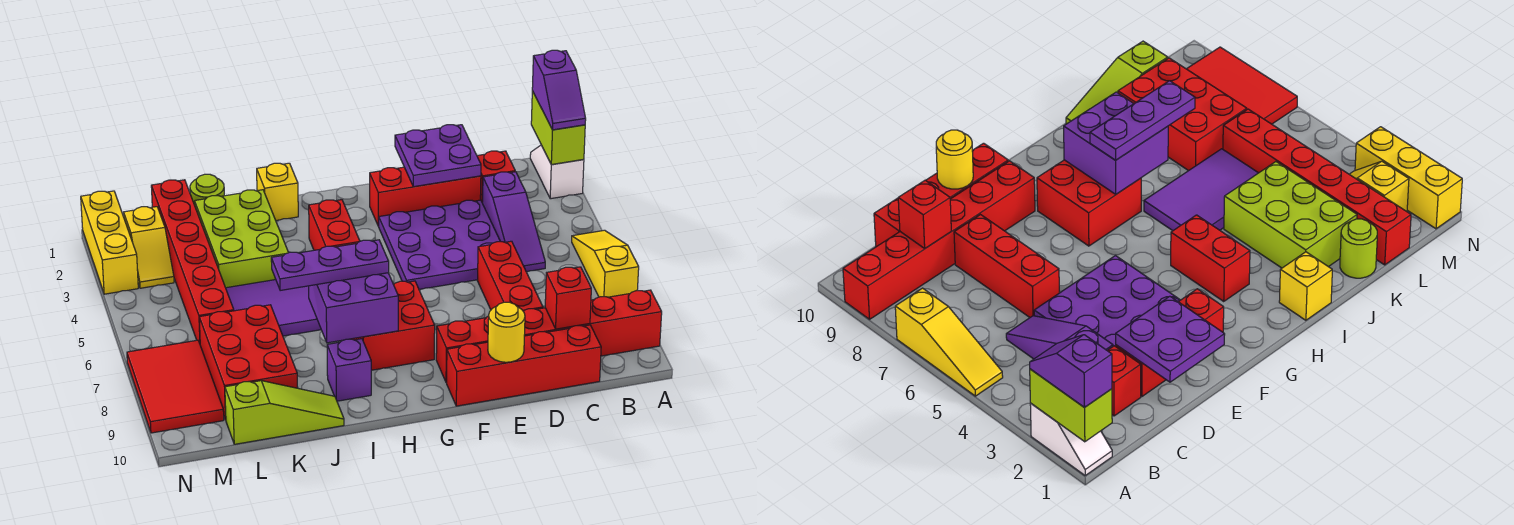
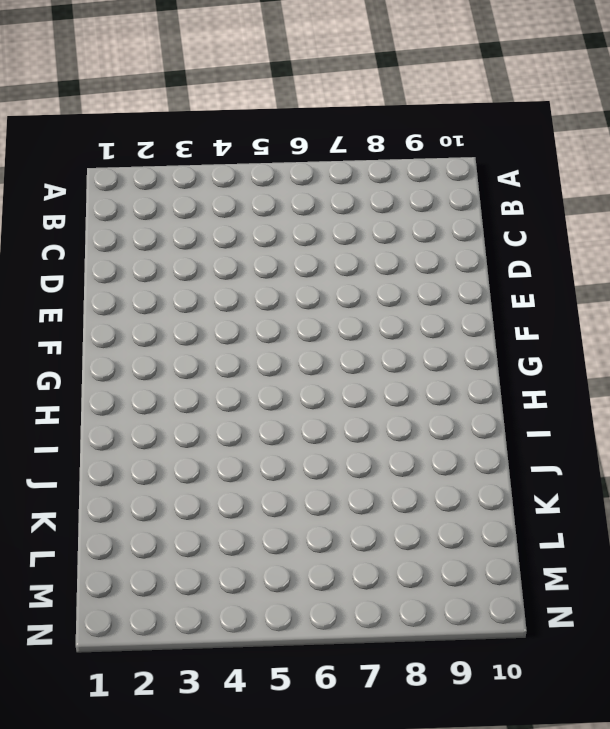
none -> white slope A1:A2 level 1 top 2
none -> yellow slope A5:A7 level 1 top 7
none -> red brick A9:F9 level 1

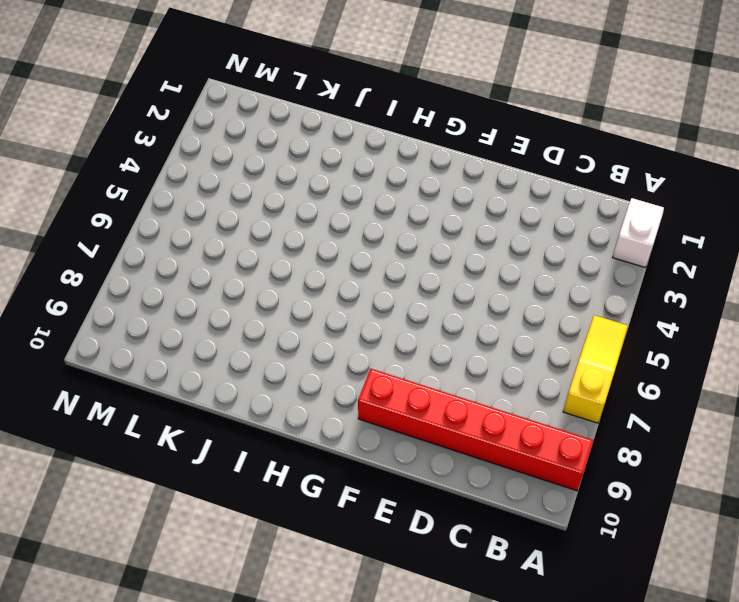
none -> red brick C2 level 1
none -> purple slope C3:C5 level 1 top 3
none -> red brick C10:F10 level 1

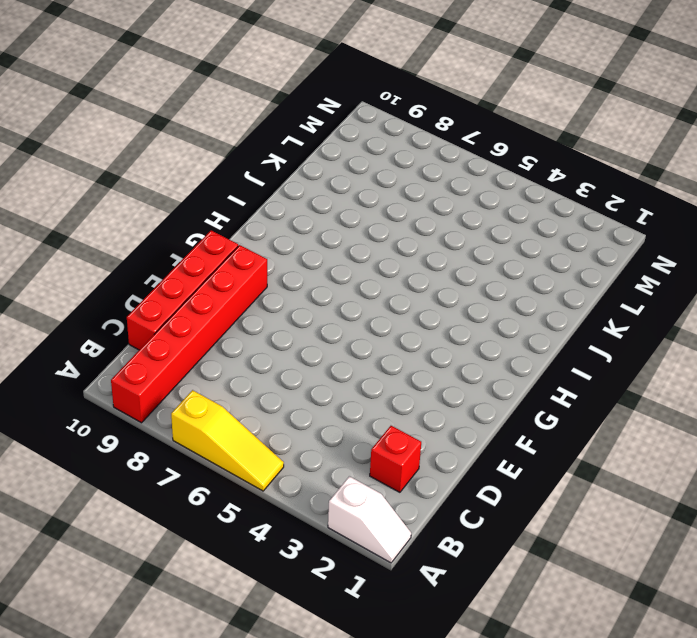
none -> purple slope C3:C5 level 1 top 3
none -> red brick D2:F2 level 1
none -> purple plate D3:F5 level 1

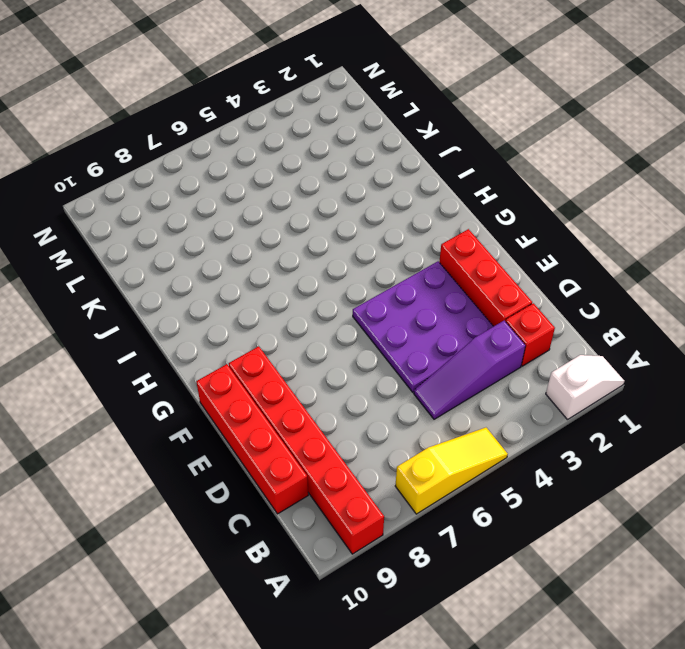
none -> red brick D6:D8 level 1
none -> red brick G7:H8 level 1
none -> red brick H3:H4 level 1

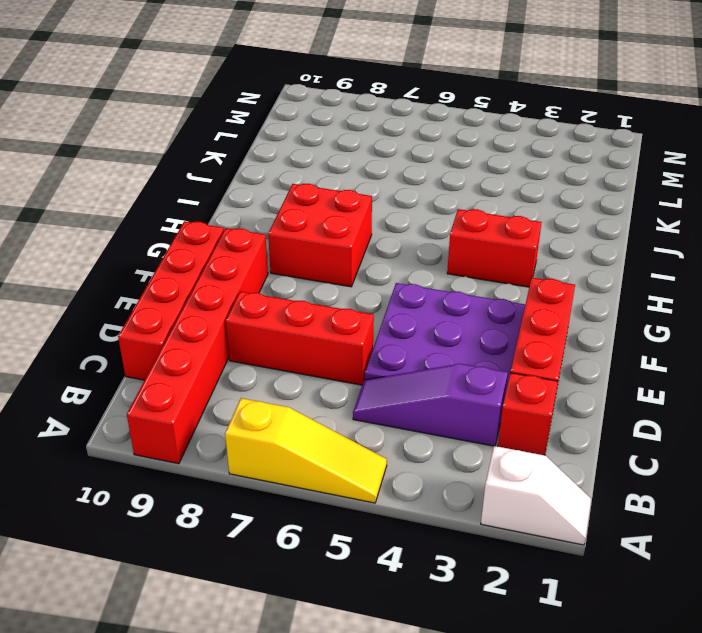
none -> yellow brick I1 level 1
none -> purple tile I5:K6 level 1
none -> purple brick I9 level 1

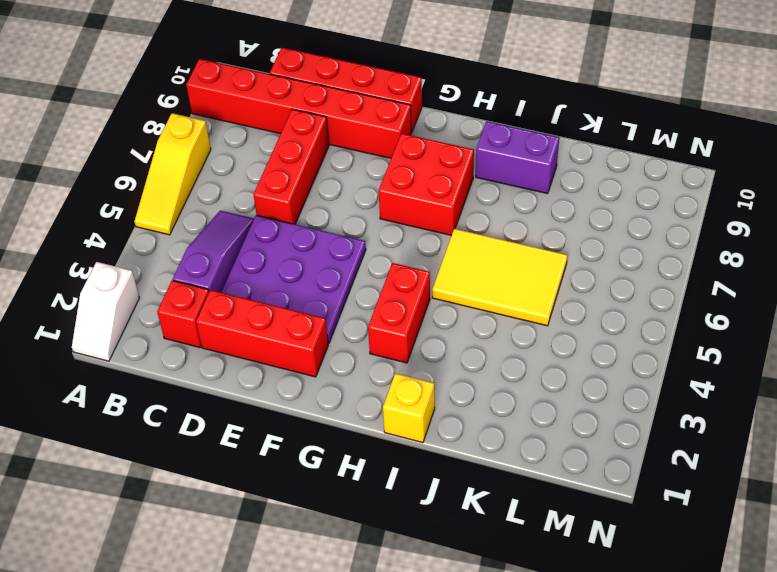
yellow tile I5:K6 level 1 -> purple tile I5:K6 level 1
purple brick I9:J9 level 1 -> purple brick I9 level 1
none -> lime brick J2:K4 level 1
none -> lime slope J10:L10 level 1 top L
none -> lime round brick K1 level 1

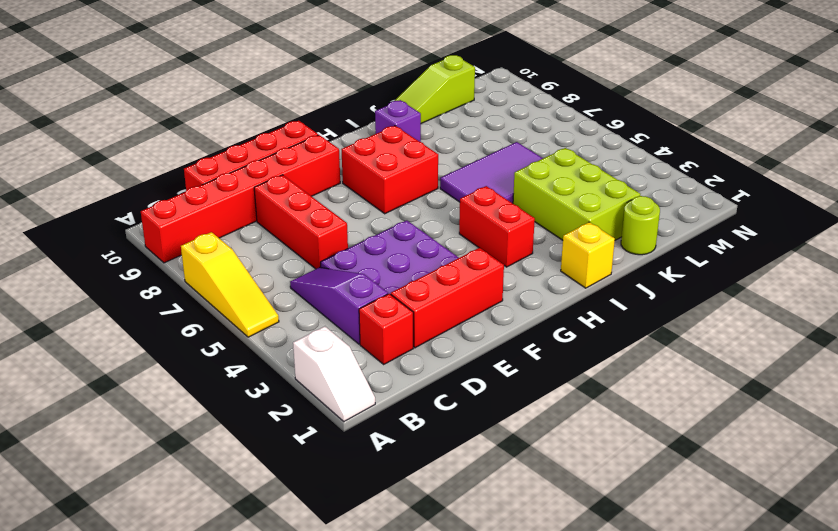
none -> red brick K7:L9 level 1
none -> red brick L1:L6 level 1
none -> yellow slope M2:M3 level 1 top 2

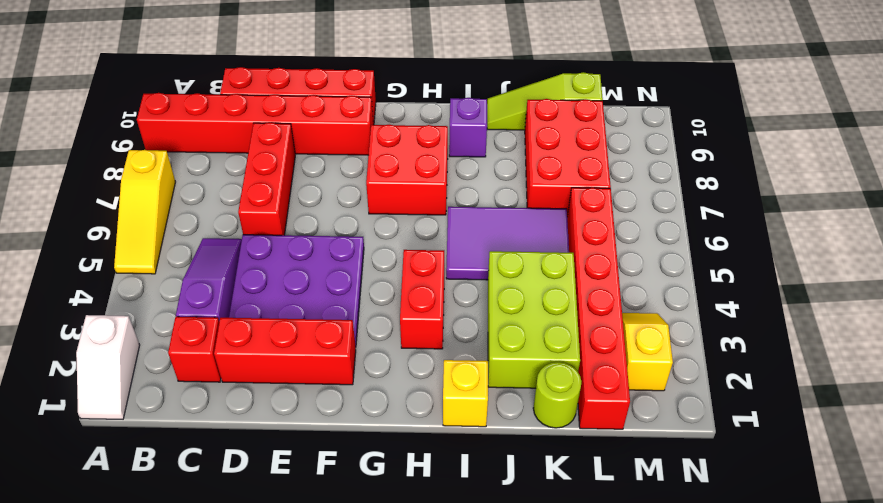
none -> red tile M7:N9 level 1
none -> yellow brick N1:N3 level 1
none -> lime brick A1:A2 level 2

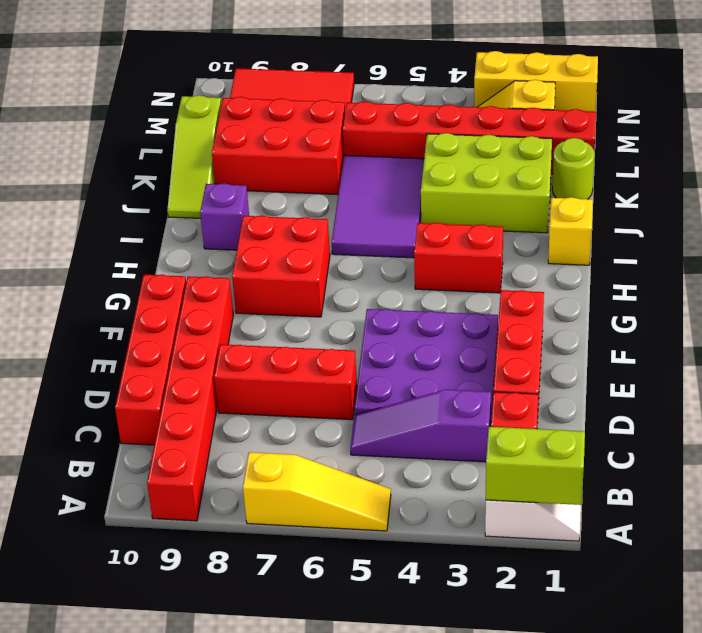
none -> red brick C9 level 2
none -> purple plate D1:E2 level 2
none -> yellow round brick E10 level 2

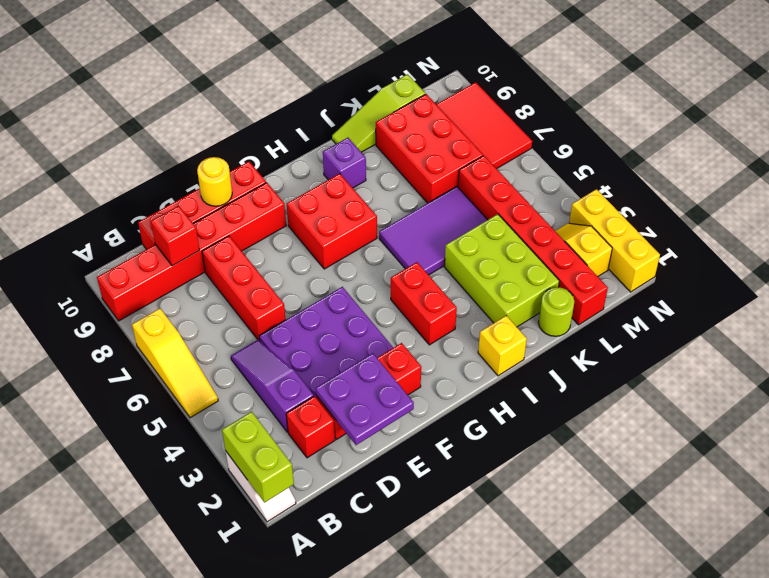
none -> purple brick H7:I8 level 2
none -> purple slope A1:A2 level 3 top 1
none -> purple plate H7:J7 level 3

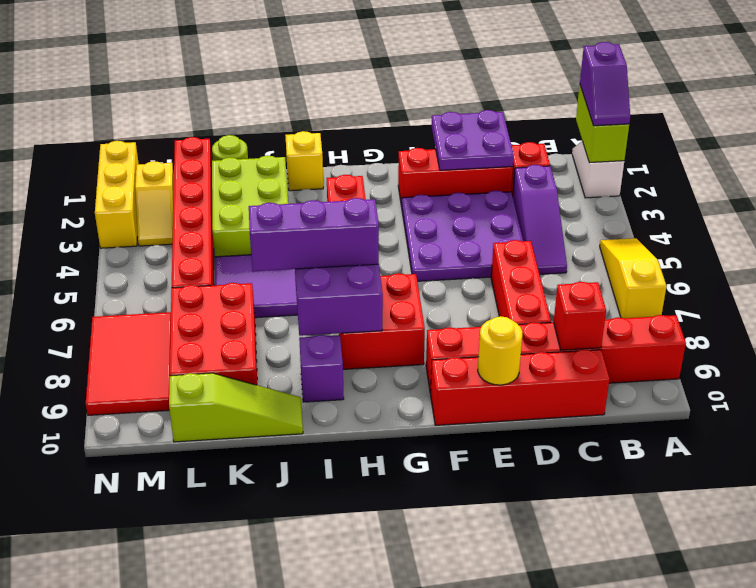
purple brick H7:J7 level 3 -> purple plate H7:J7 level 3

